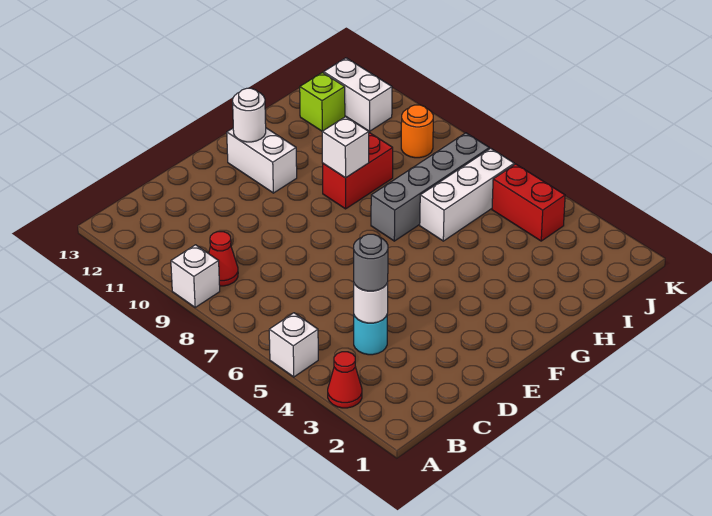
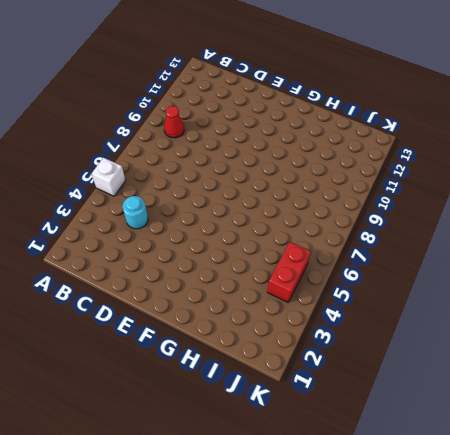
none -> red cone A3 level 1
none -> white brick A9 level 1
none -> white brick F11:F12 level 1

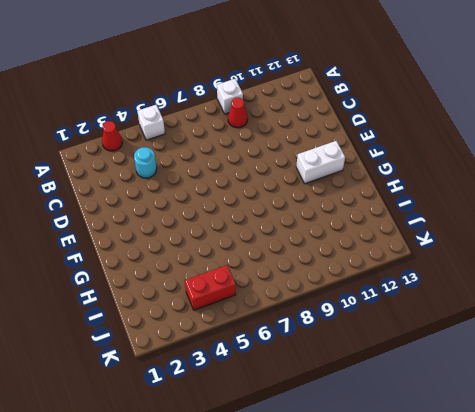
none -> grey brick G7:J7 level 1
none -> red brick G9:H9 level 1
none -> white brick H6:J6 level 1

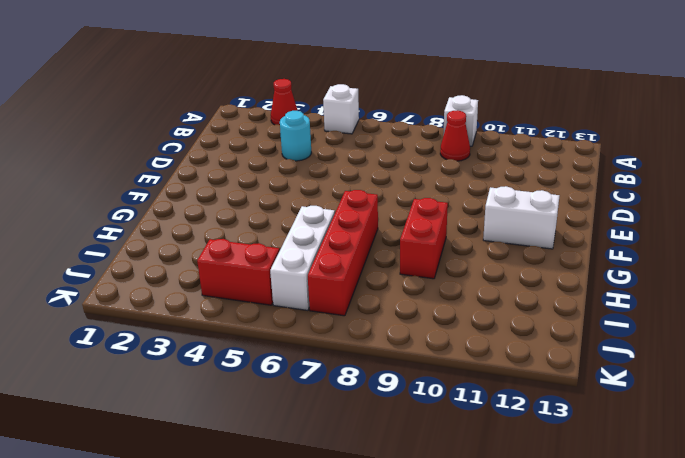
red brick G7:J7 level 1 -> grey brick G7:J7 level 1
none -> lime brick I12 level 1
none -> orange round brick J9 level 1
none -> white brick J11:J12 level 1

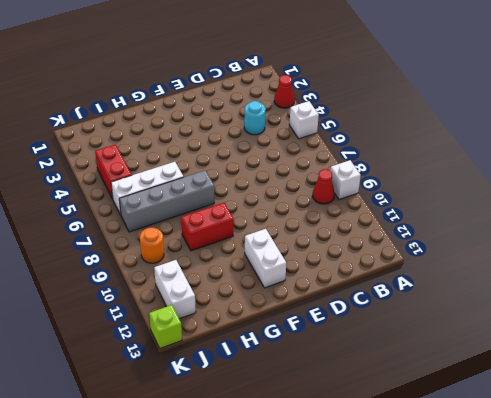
lime brick K13 level 1 -> lime brick I12 level 1
none -> white round brick C4 level 2
none -> white round brick F12 level 2
none -> white brick G9 level 2

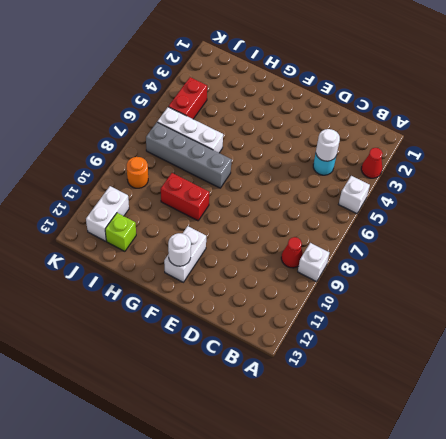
none -> white brick G9 level 2
none -> grey round brick C4 level 3

